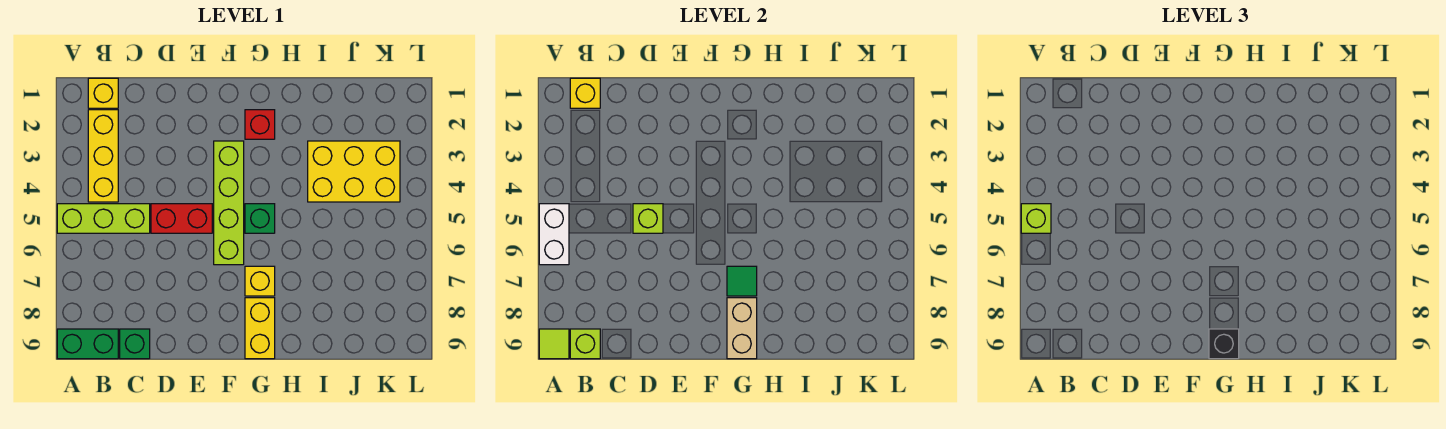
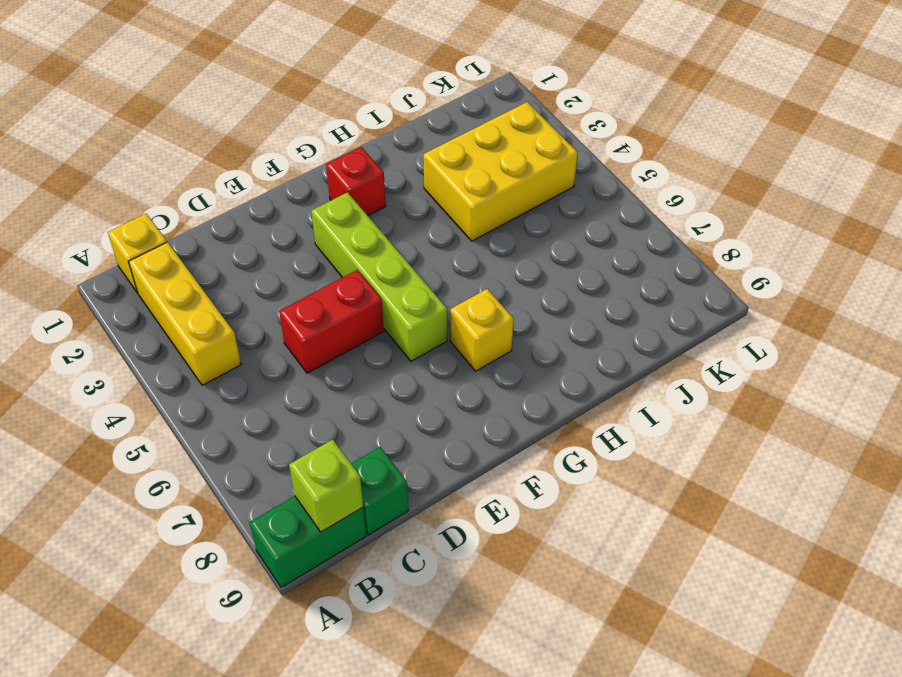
none -> lime brick A5:C5 level 1
none -> green brick G5 level 1
none -> yellow brick G8:G9 level 1

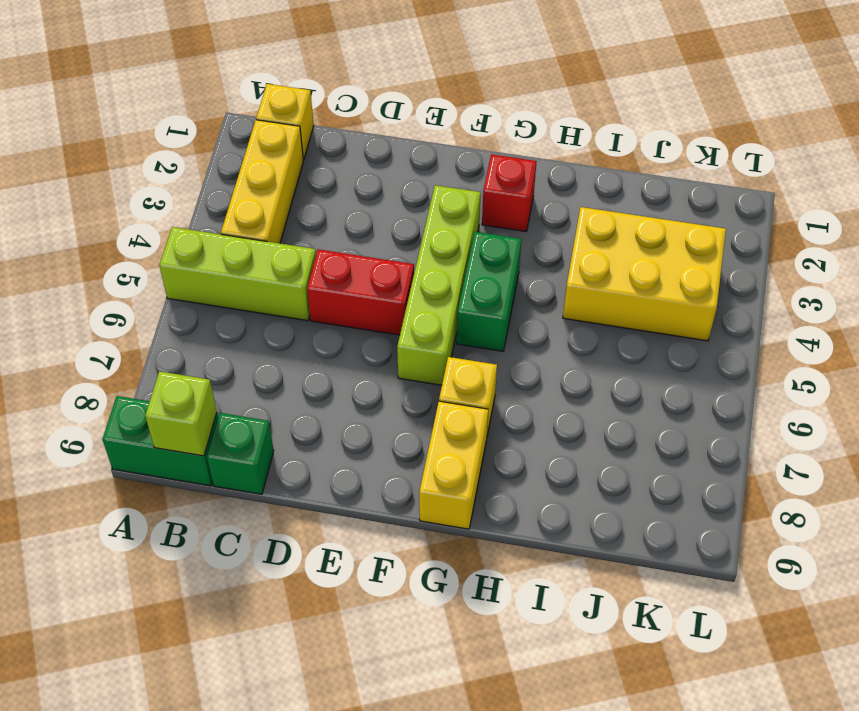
green brick G4:G5 level 1 -> green brick G5 level 1
none -> white brick A5:A6 level 2
none -> lime tile A9 level 2
none -> yellow brick B1 level 2

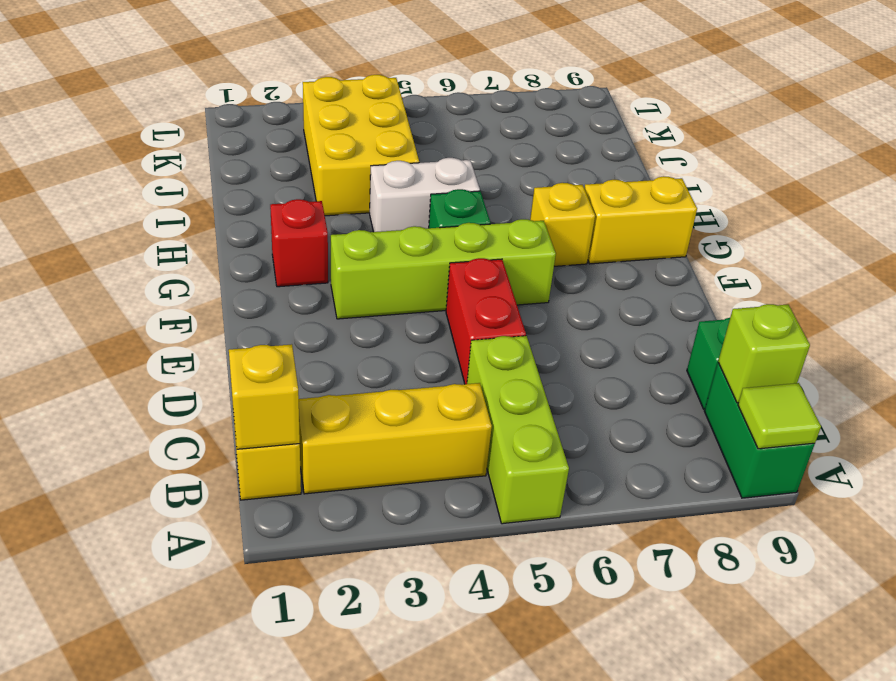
white brick H4:H5 level 1 -> white brick A5:A6 level 2
none -> lime brick D5 level 2
none -> green tile G7 level 2
none -> tan brick G8:G9 level 2

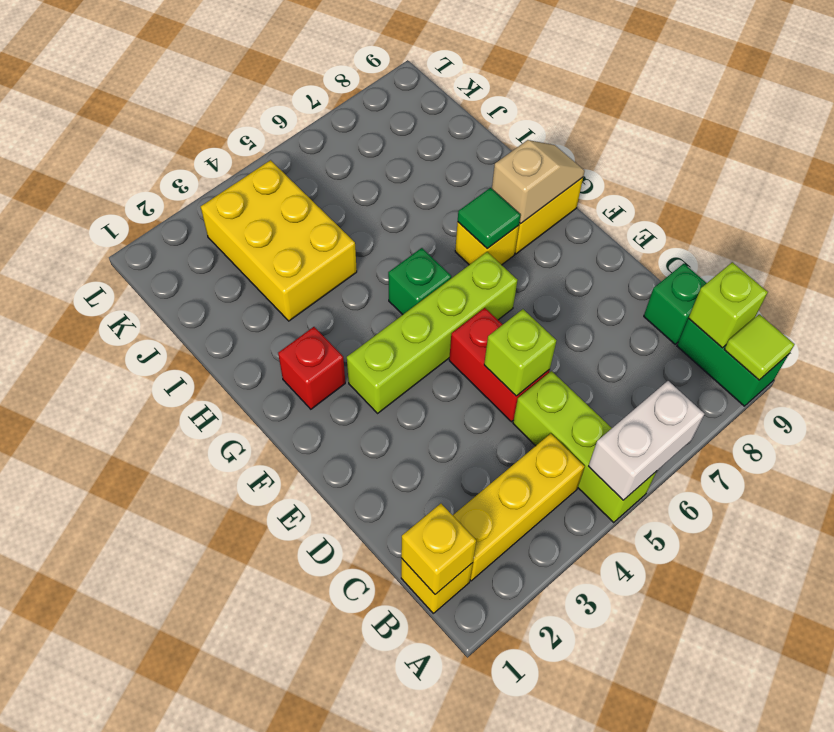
tan slope G8:G9 level 2 top 8 -> tan brick G8:G9 level 2
none -> lime brick A5 level 3
none -> black brick G9 level 3

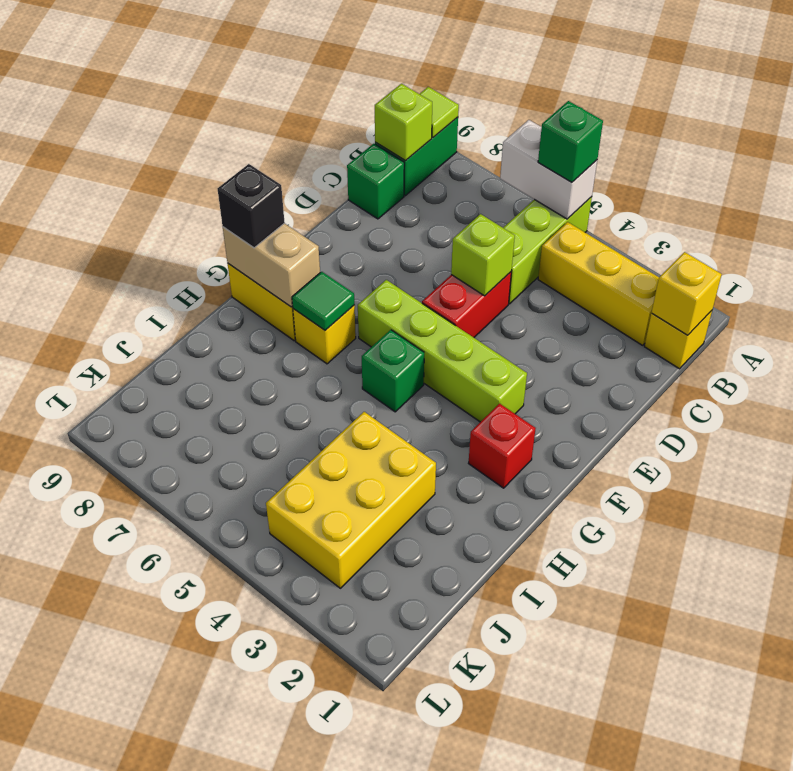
green brick A5 level 3 -> lime brick A5 level 3

